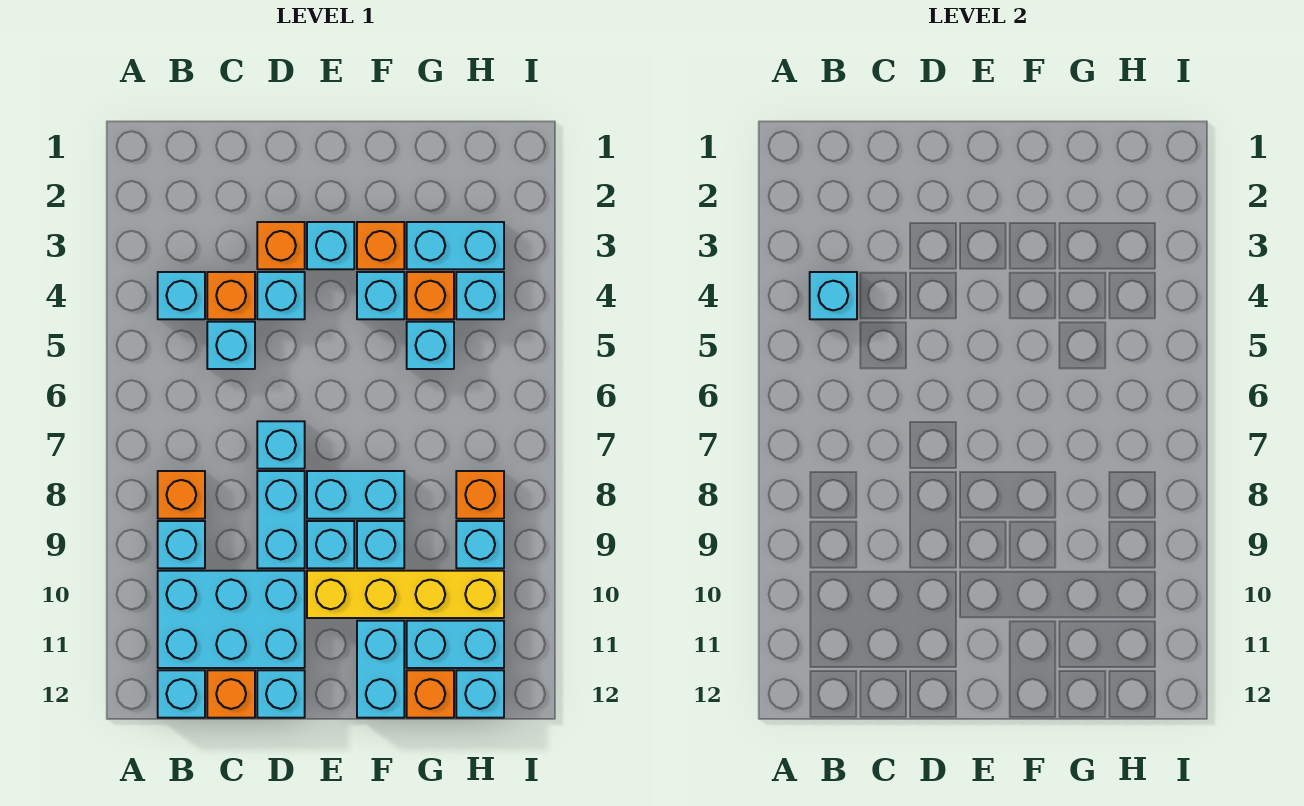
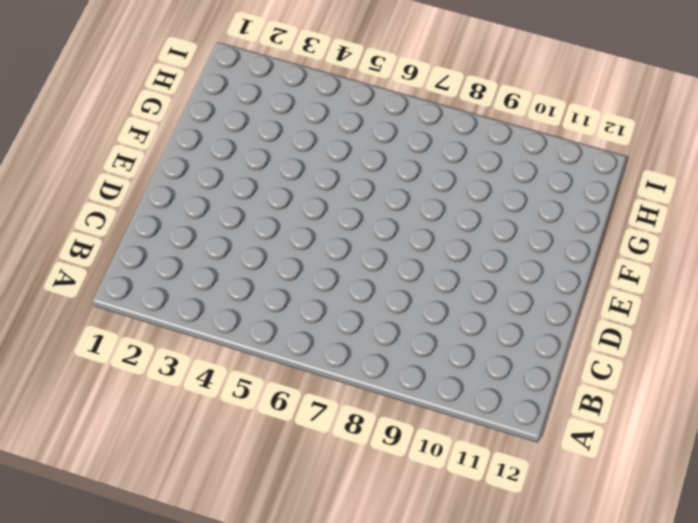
none -> cyan brick B4 level 1
none -> orange brick B8 level 1
none -> cyan brick B9 level 1
none -> cyan brick B10:D11 level 1

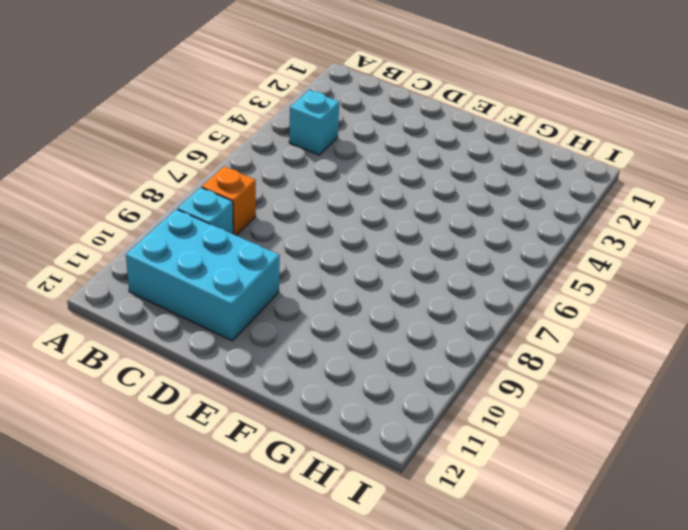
none -> cyan brick B12 level 1
none -> orange brick C4 level 1
none -> cyan brick C5 level 1
none -> orange brick C12 level 1

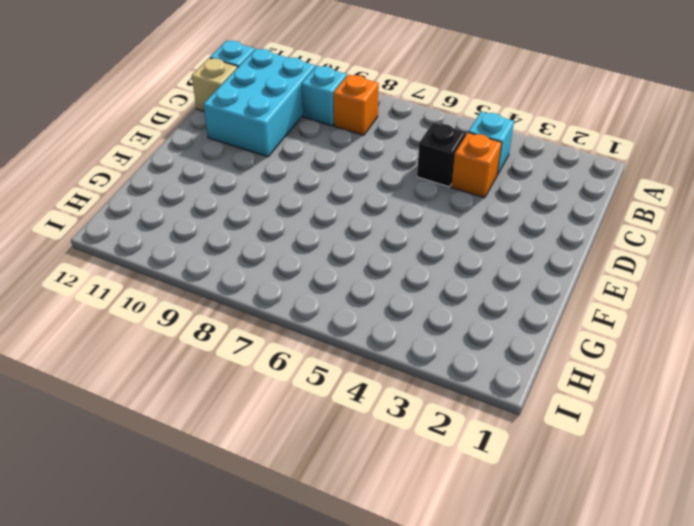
black brick C5 level 1 -> cyan brick C5 level 1
tan brick C12 level 1 -> orange brick C12 level 1
none -> orange brick D3 level 1
none -> cyan brick D4 level 1
none -> cyan brick D7 level 1
none -> cyan brick D8:D9 level 1

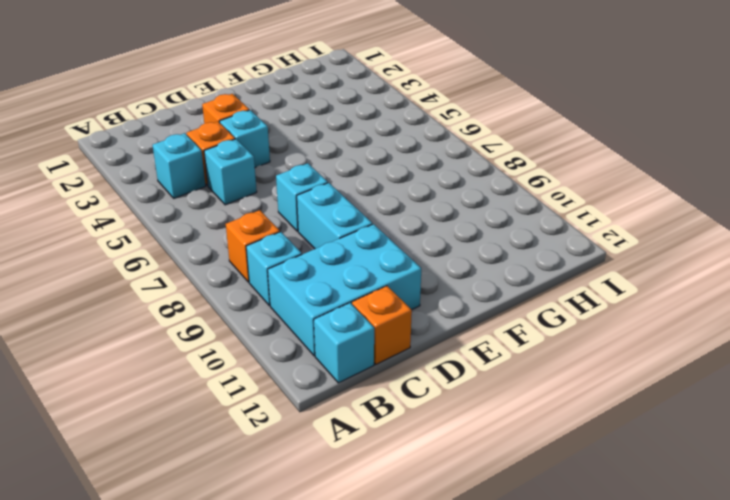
none -> cyan brick D12 level 1
none -> cyan brick E3 level 1
none -> cyan brick E8:F8 level 1
none -> cyan brick E9 level 1

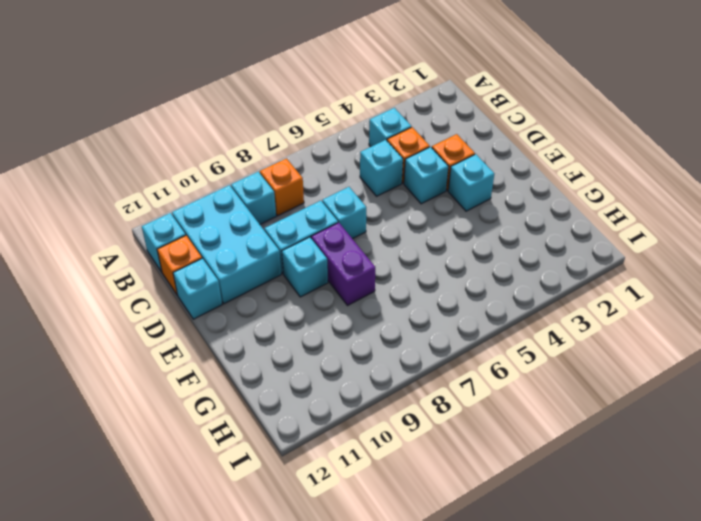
purple brick E8:F8 level 1 -> cyan brick E8:F8 level 1
none -> yellow brick E10:H10 level 1
none -> orange brick F3 level 1
none -> cyan brick F4 level 1
none -> cyan brick F9 level 1

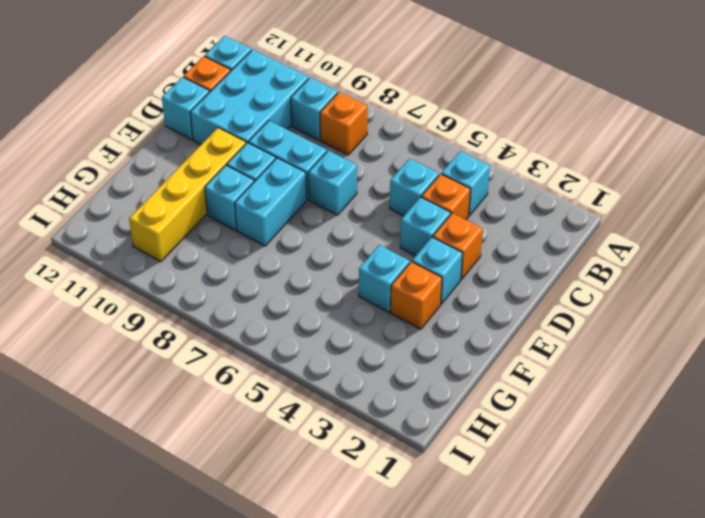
none -> cyan brick F11:F12 level 1
none -> cyan brick G3:H3 level 1
none -> orange brick G4 level 1
none -> cyan brick G5 level 1

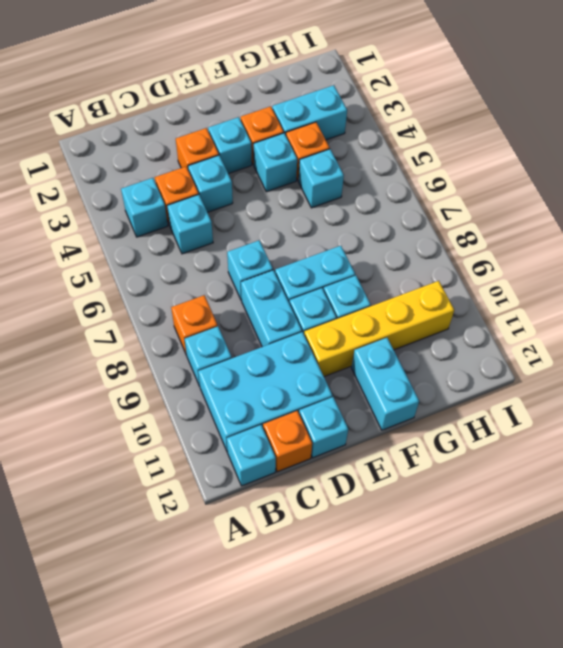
none -> cyan brick G11:H11 level 1
none -> orange brick G12 level 1
none -> cyan brick H4 level 1
none -> orange brick H8 level 1

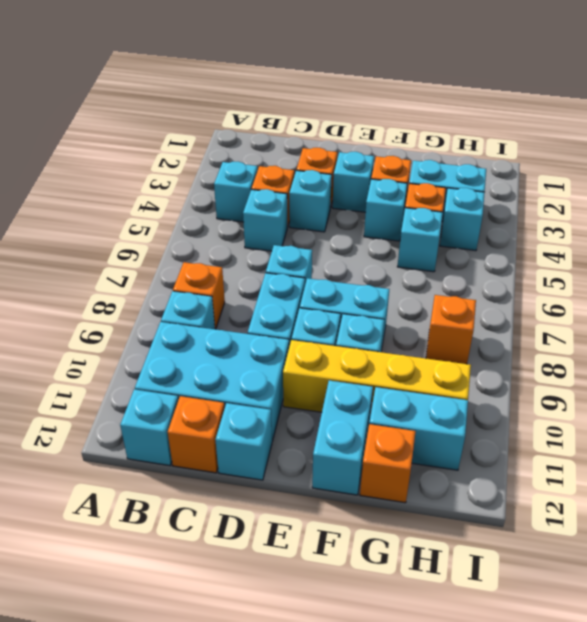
none -> cyan brick H9 level 1
none -> cyan brick H12 level 1
none -> cyan brick B4 level 2

